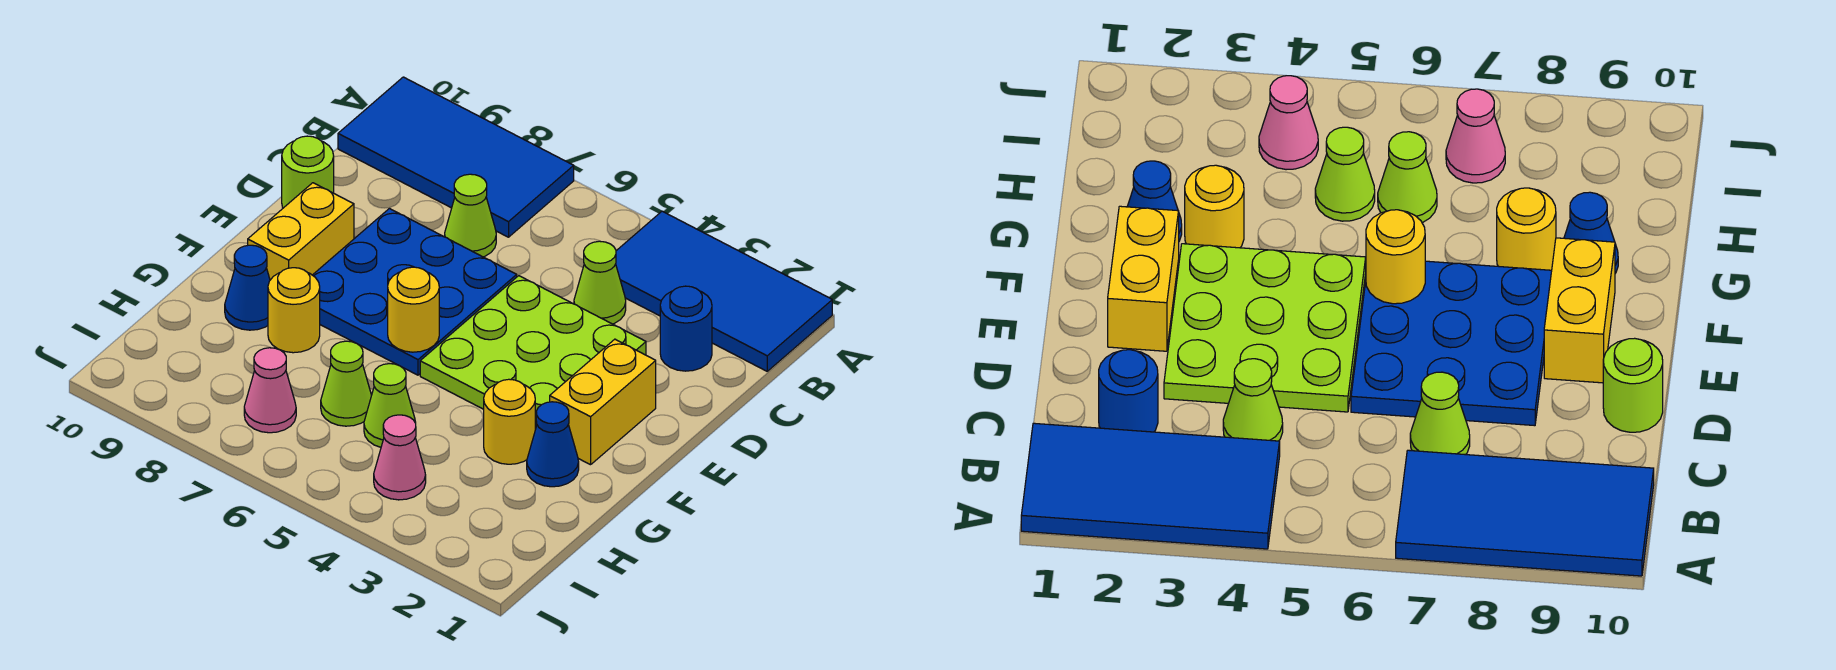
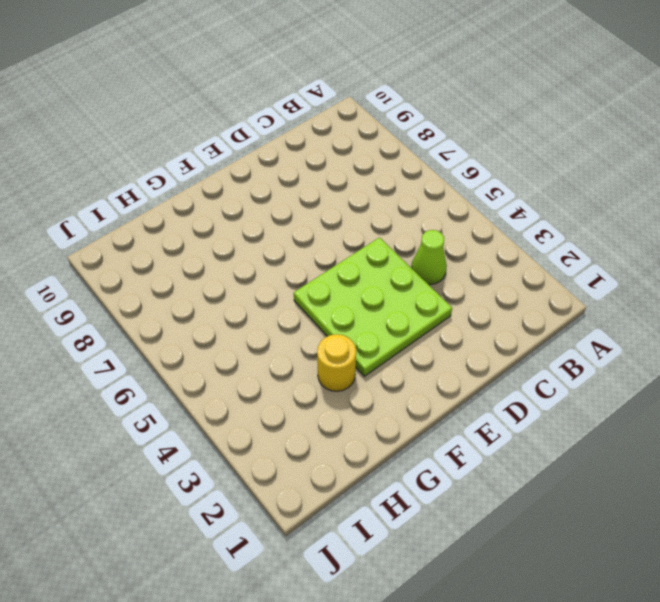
none -> blue tile A1:B4 level 1
none -> blue tile A7:B10 level 1
none -> blue round brick C2 level 1

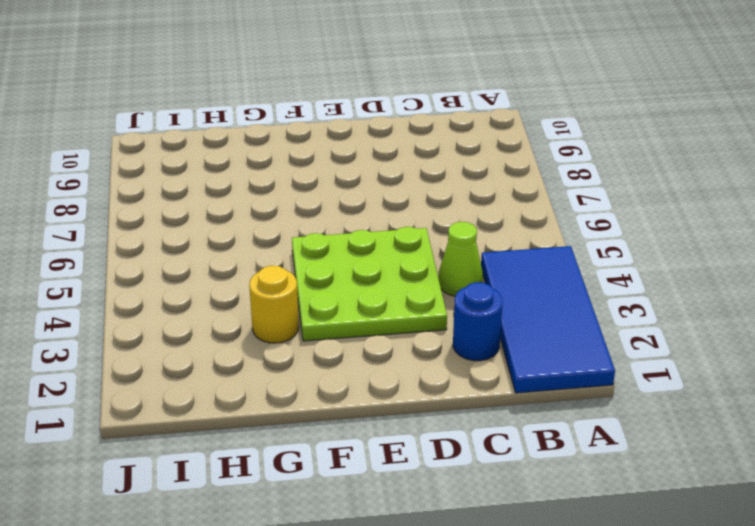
none -> blue tile A7:B10 level 1
none -> lime cone C7 level 1
none -> blue plate D6:F8 level 1

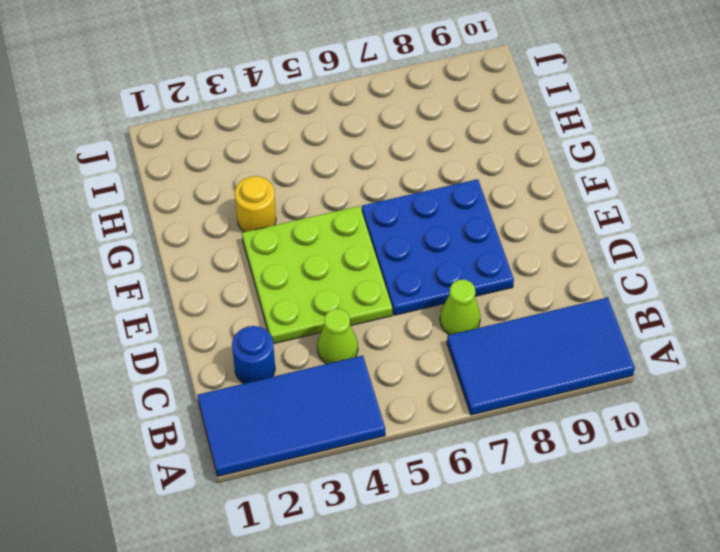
none -> lime round brick D10 level 1
none -> yellow brick E2:F2 level 1
none -> yellow brick E9:F9 level 1

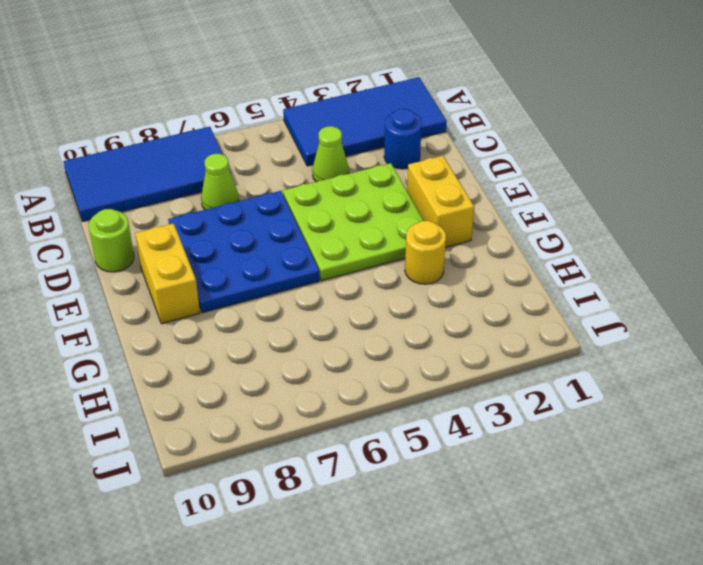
none -> blue cone G2 level 1
none -> yellow round brick G8 level 1
none -> blue cone G9 level 1

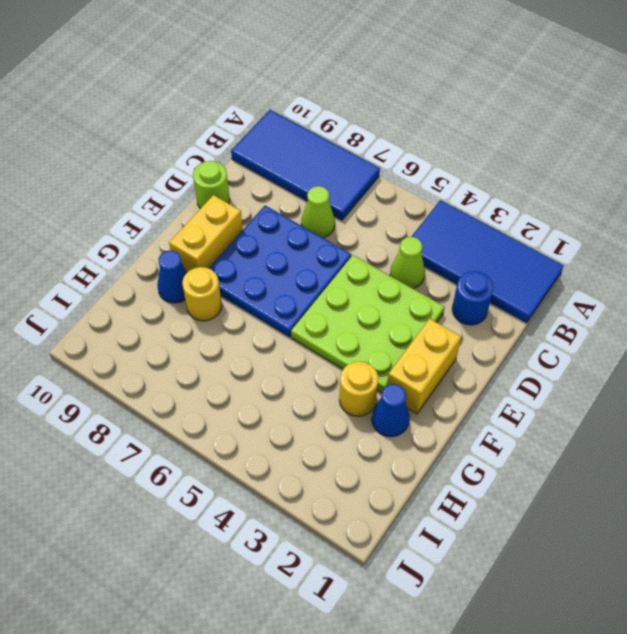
none -> lime cone H5 level 1
none -> lime cone H6 level 1
none -> pink cone I4 level 1

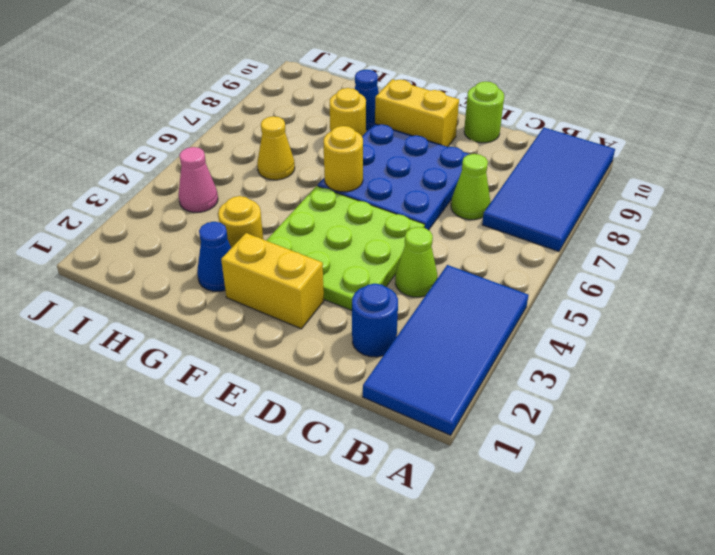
yellow cone H6 level 1 -> lime cone H6 level 1
none -> lime cone H5 level 1
none -> pink cone I7 level 1

